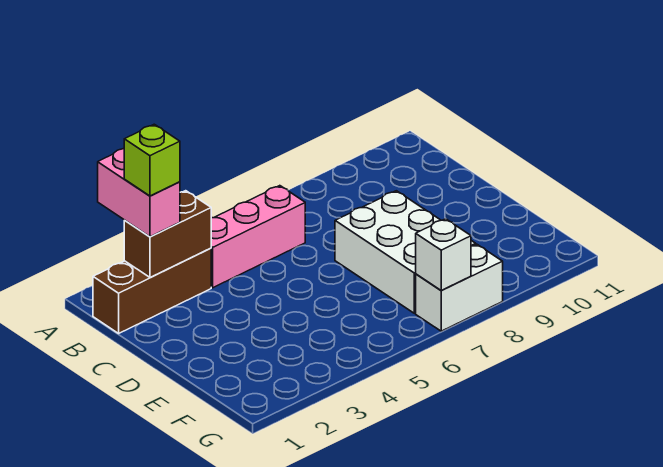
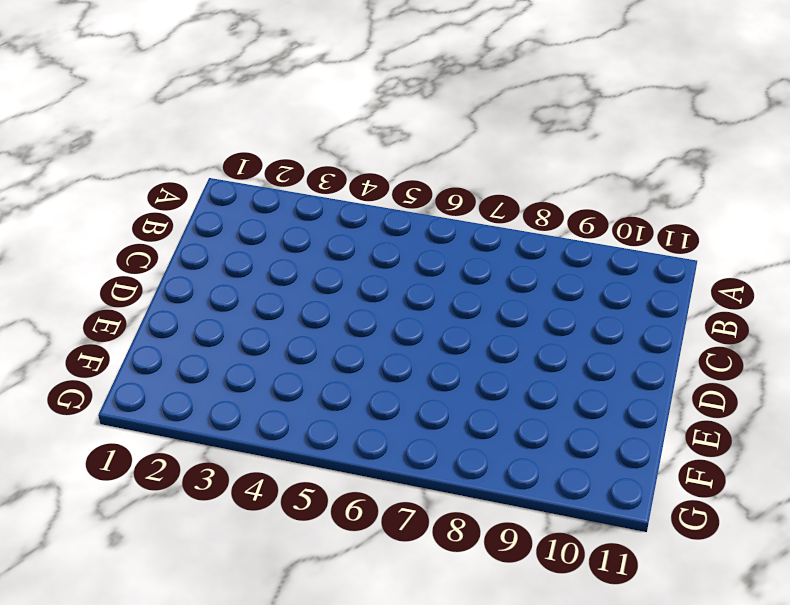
none -> brown brick B1:B3 level 1
none -> pink brick B4:B6 level 1

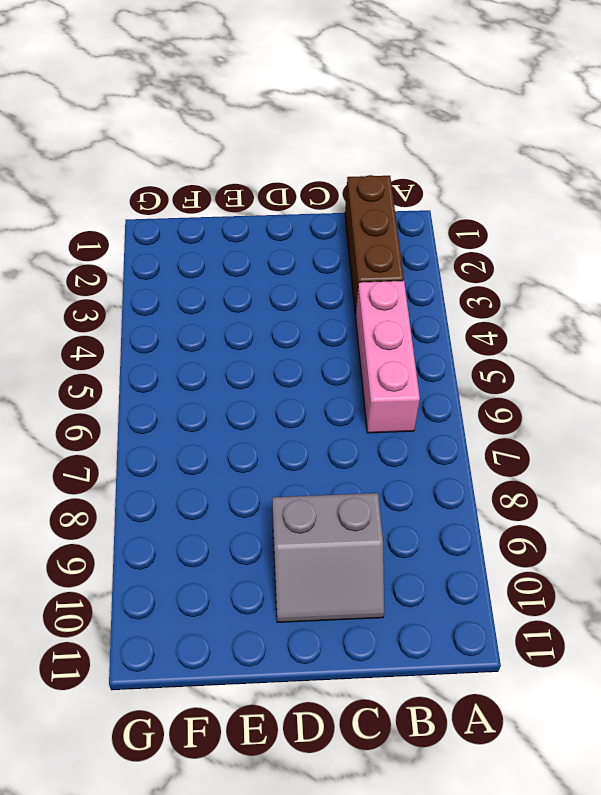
grey slope C9:D10 level 1 top 9 -> none
none -> white brick D7:F8 level 1
none -> white brick G7:G8 level 1

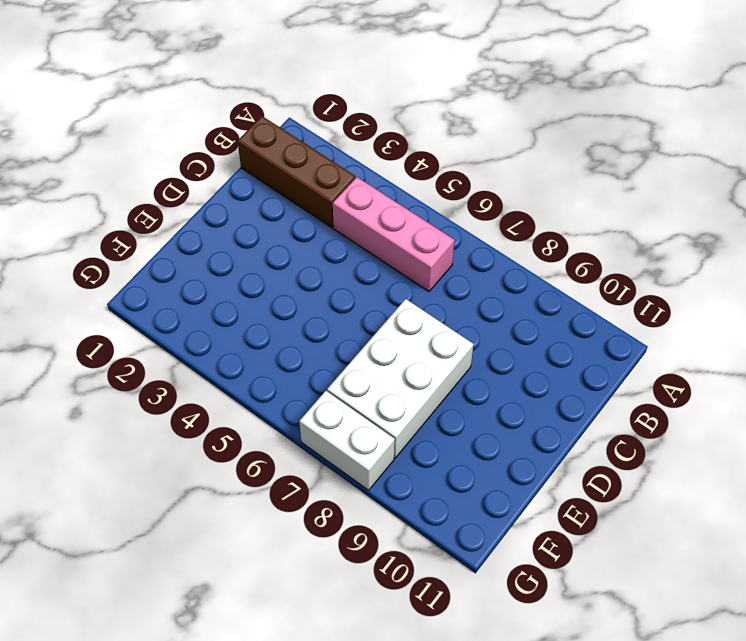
none -> brown brick B2:B3 level 2
none -> white brick G7 level 2

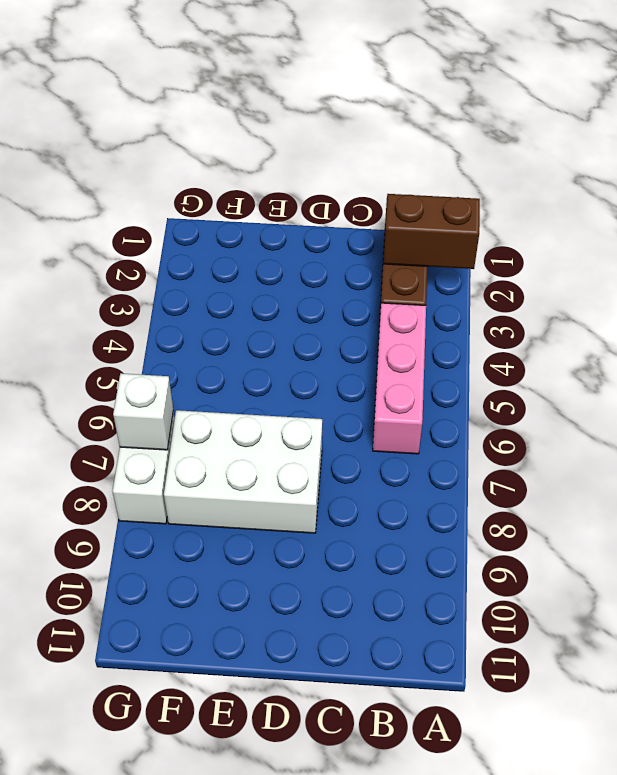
brown brick A2:B2 level 2 -> brown brick B2:B3 level 2
none -> pink brick A2:B2 level 3
none -> lime brick B2 level 4

